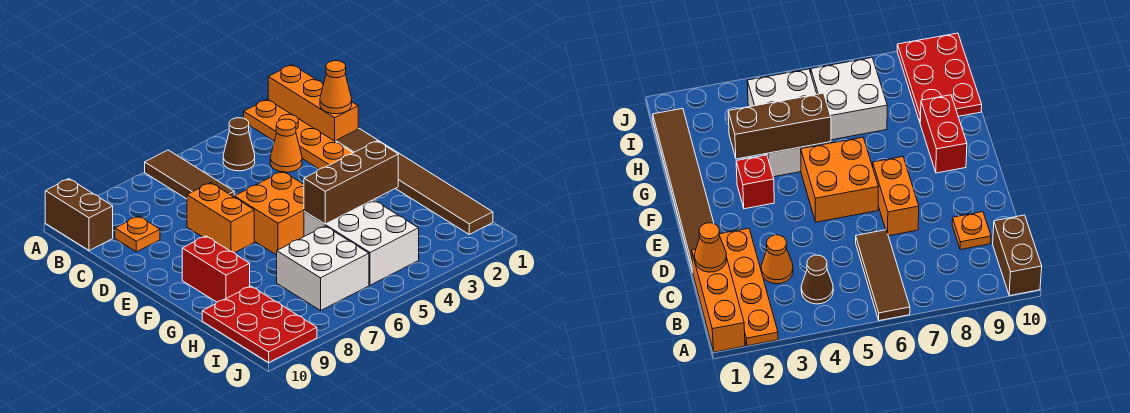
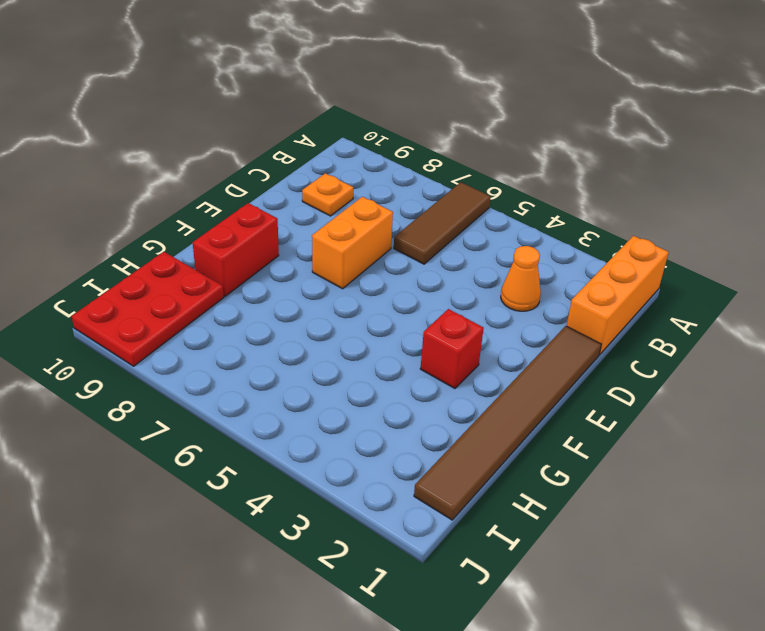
none -> orange plate A2:D2 level 1
none -> brown brick A10:B10 level 1
none -> brown cone B4 level 1

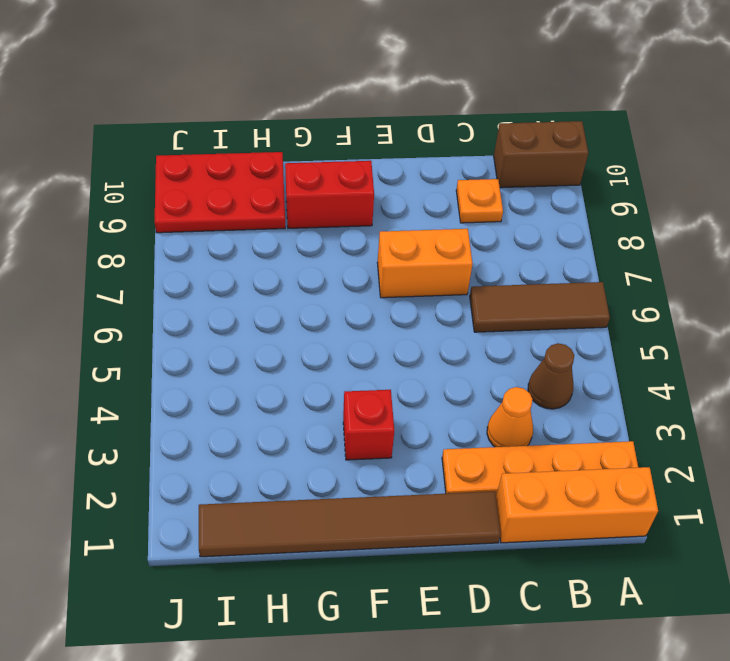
none -> orange brick E5:F6 level 1
none -> white brick G4:I5 level 1
none -> white brick H6:I7 level 1

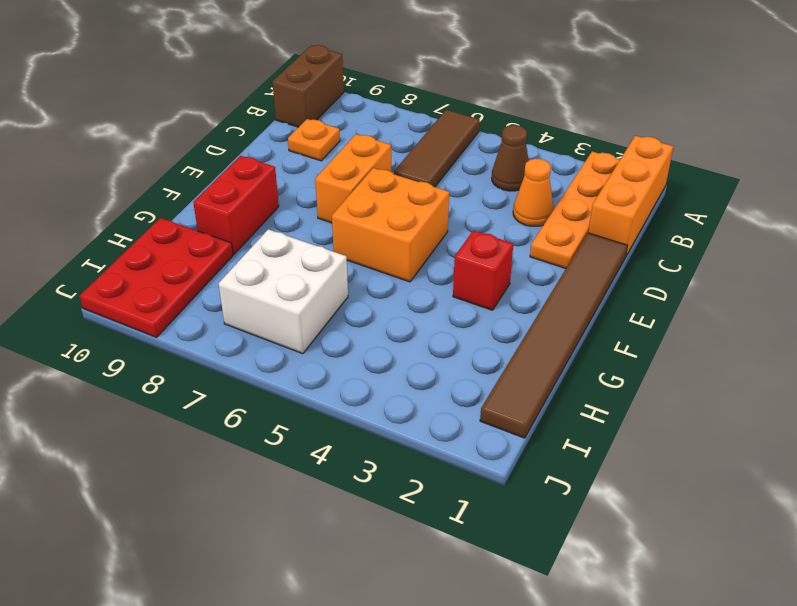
none -> white brick G4:I5 level 1
none -> orange cone C1 level 2
none -> brown brick G3:G5 level 2

